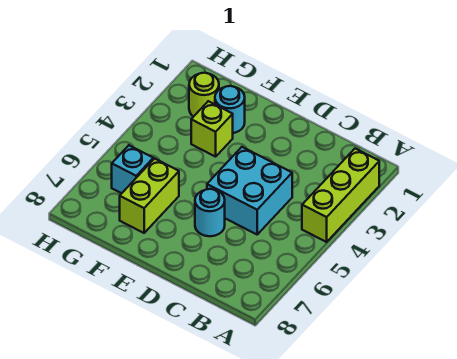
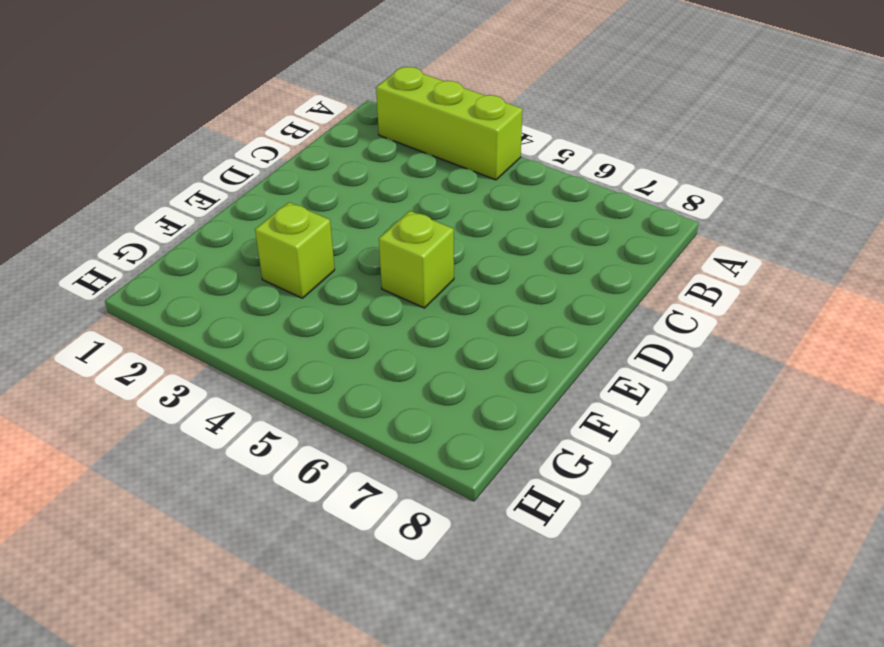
lime brick E5 level 1 -> none
none -> cyan brick C4:D5 level 1
none -> cyan round brick D6 level 1

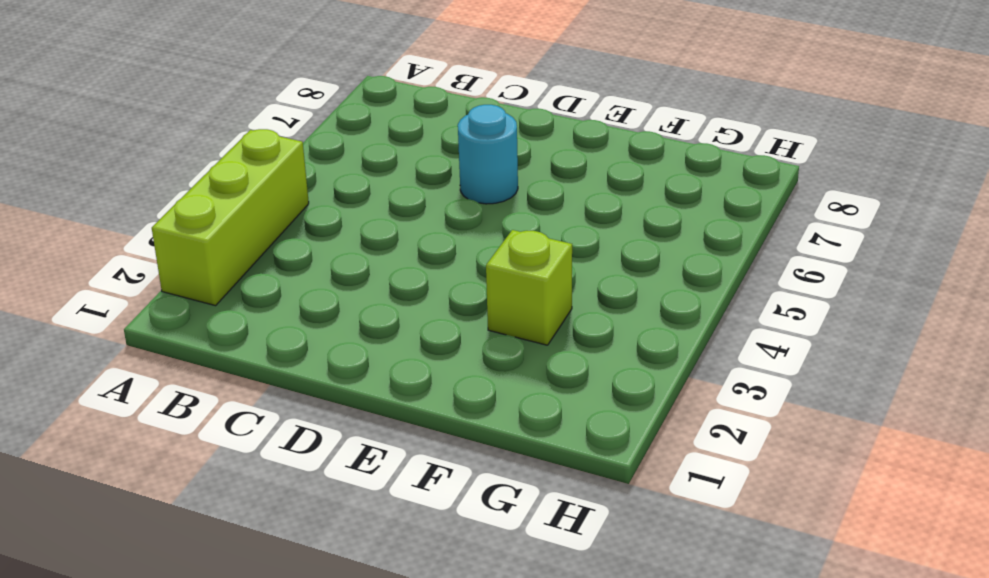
none -> cyan brick C4:D5 level 1
none -> cyan round brick F2 level 1

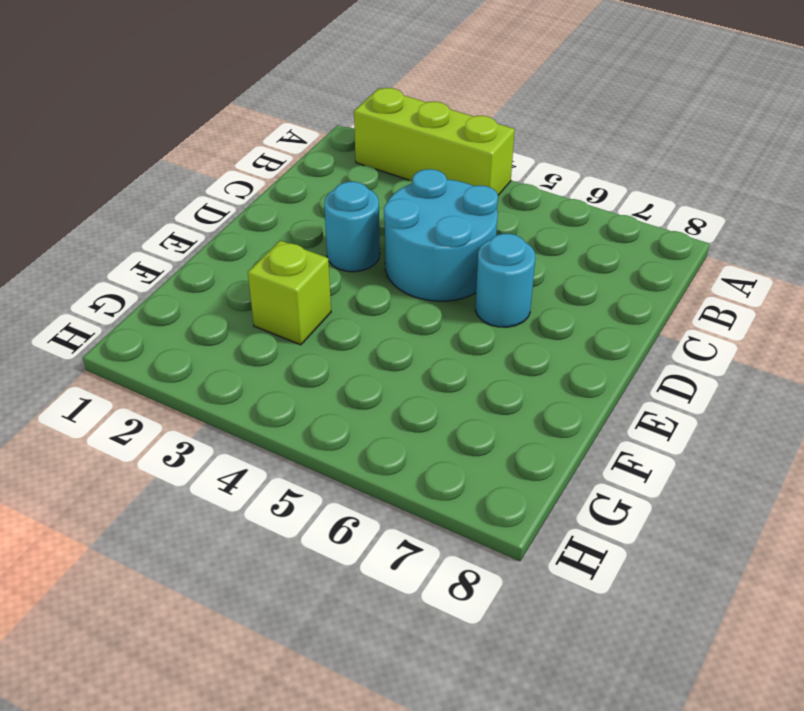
cyan round brick C4:D5 level 1 -> cyan brick C4:D5 level 1
cyan round brick D3 level 1 -> cyan round brick F2 level 1
none -> lime brick F6:F7 level 1
none -> lime round brick G2 level 1

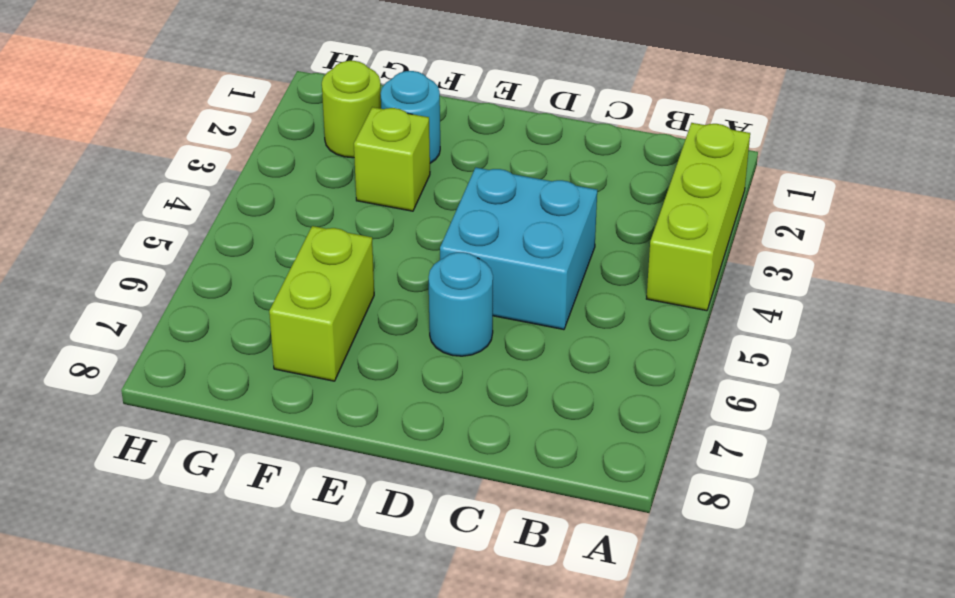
none -> cyan brick G6 level 1

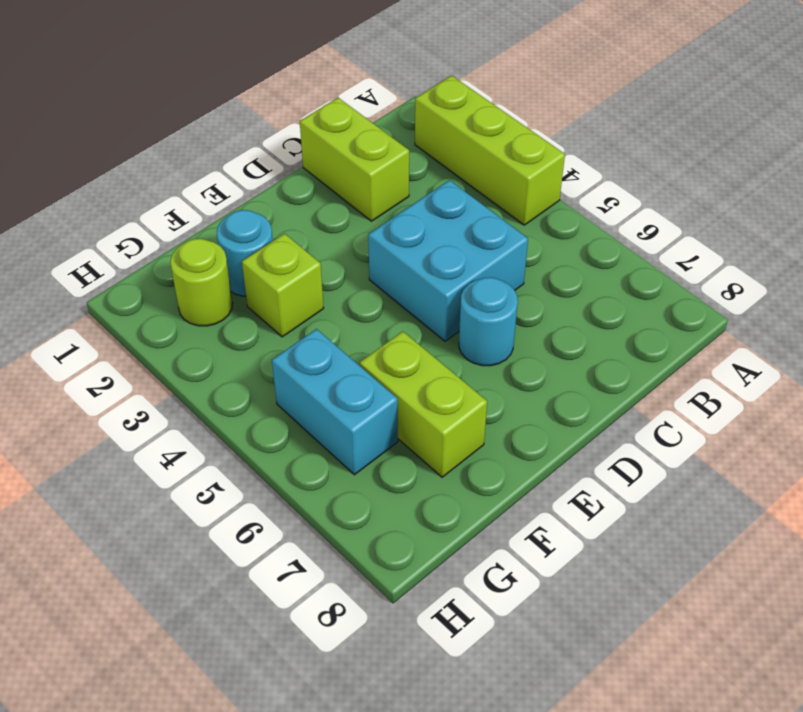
lime brick C1:C2 level 1 -> none
cyan brick G5:G6 level 1 -> cyan brick G6 level 1

